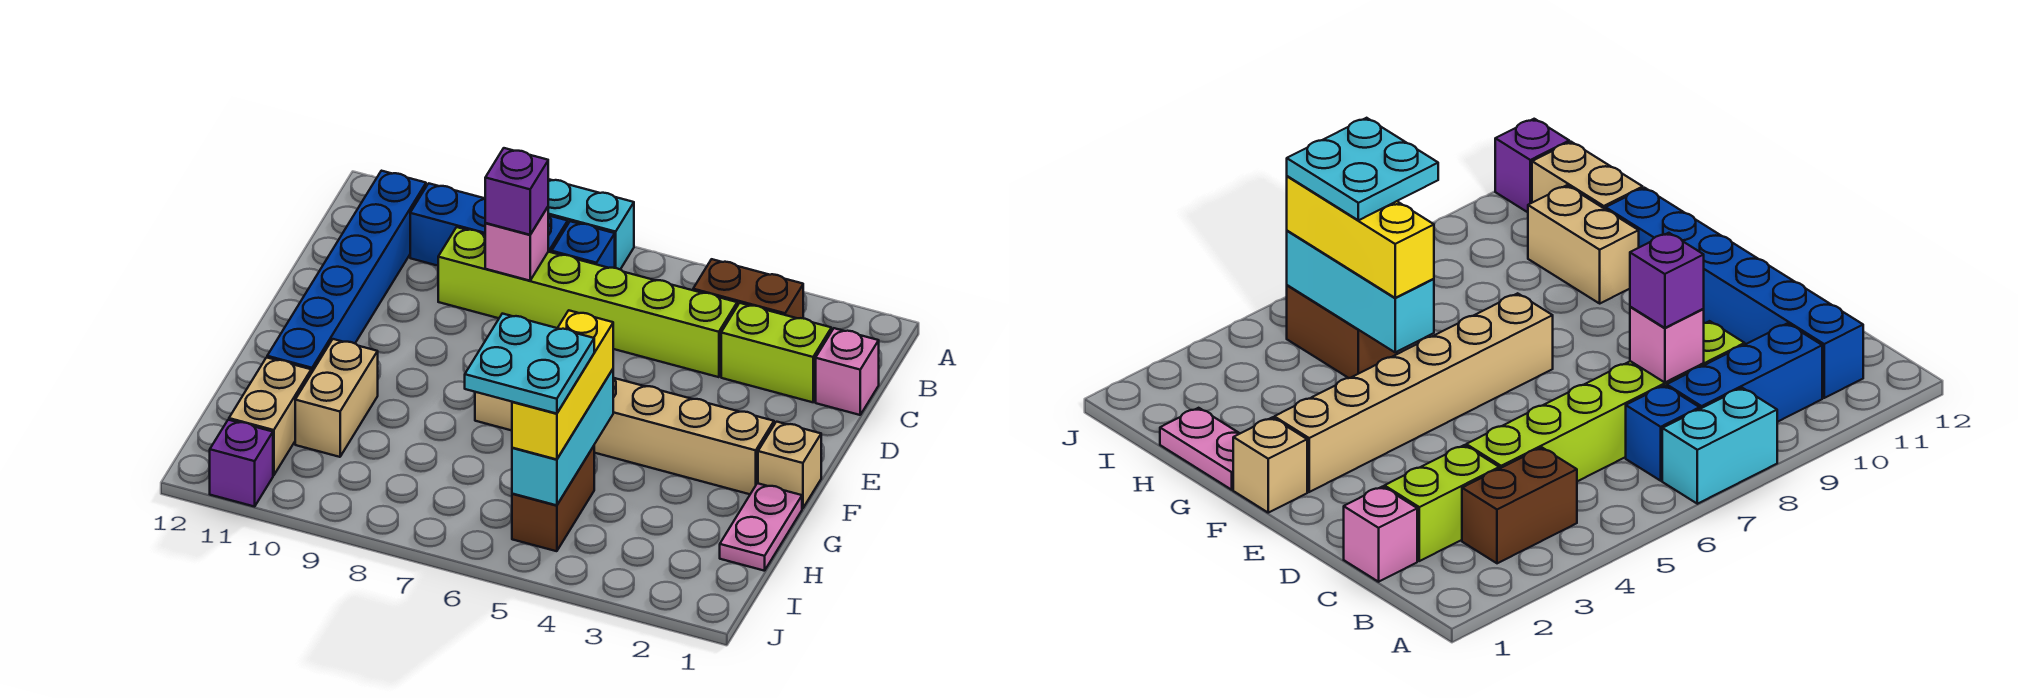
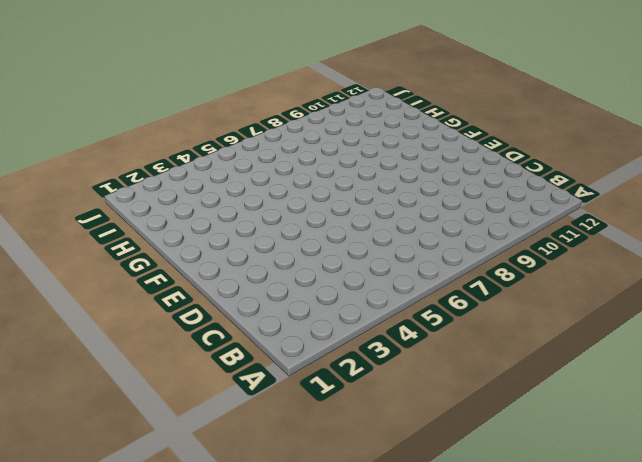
none -> cyan brick A7:A8 level 1
none -> brown brick B3:B4 level 1
none -> blue brick B7 level 1

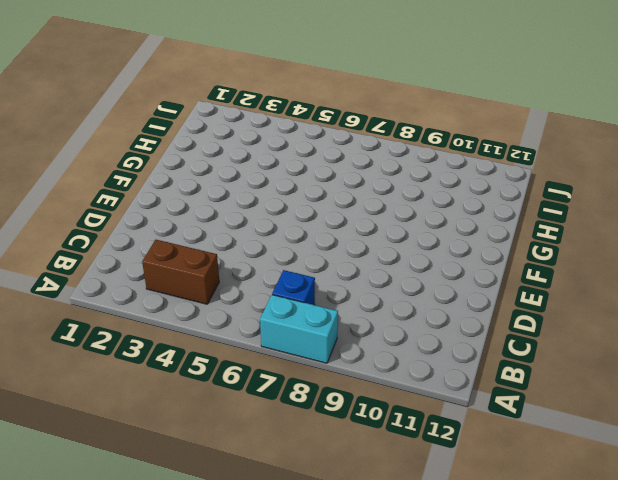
none -> blue brick B8:B10 level 1
none -> blue brick B11:G11 level 1
none -> pink brick C1 level 1

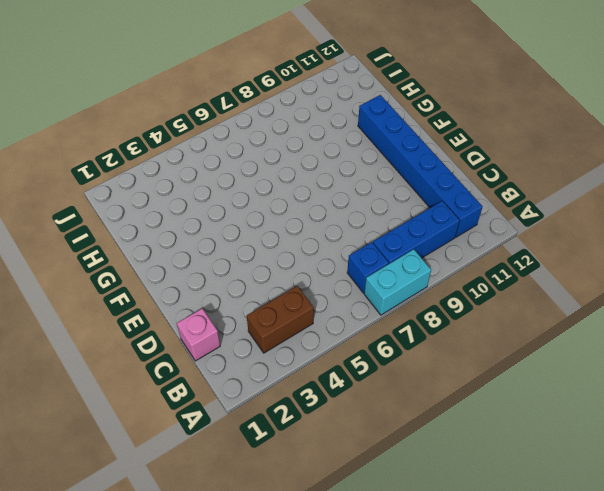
none -> lime brick C2:C3 level 1
none -> lime brick C4:C9 level 1
none -> tan brick F1 level 1

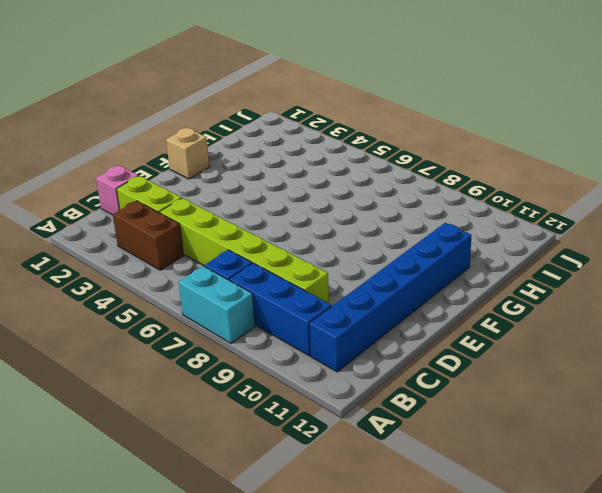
none -> tan brick F2:F7 level 1
none -> pink plate G1:H1 level 1
none -> tan brick G10:H10 level 1

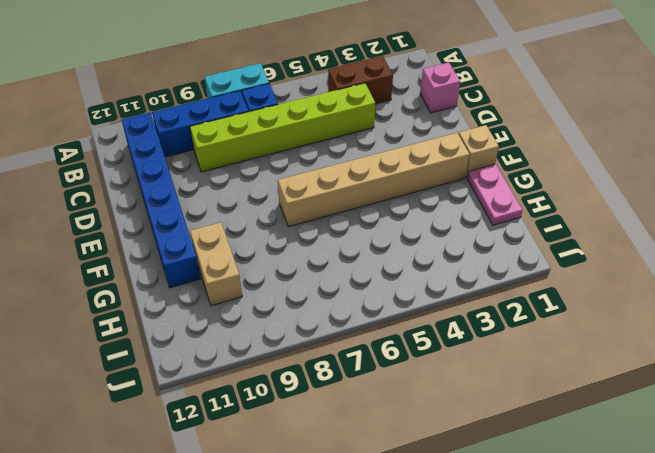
none -> lime brick C2:C3 level 1
none -> brown brick H5:I5 level 1
none -> tan brick H11:I11 level 1

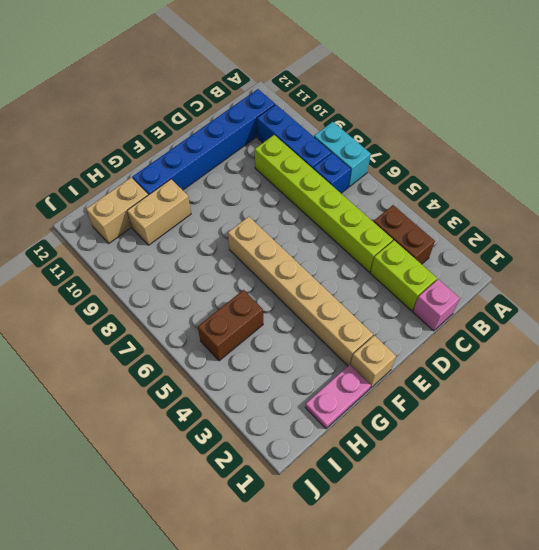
none -> purple brick J11 level 1
none -> pink brick C8 level 2
none -> cyan brick G5:I5 level 2

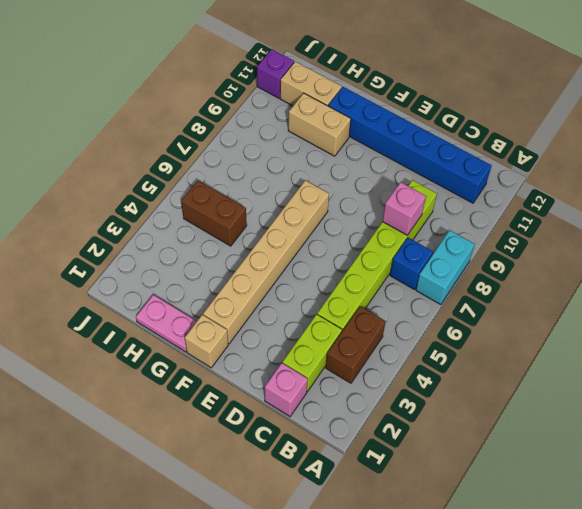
none -> blue brick B8:B10 level 1
none -> cyan brick G5:I5 level 2
none -> purple brick C8 level 3

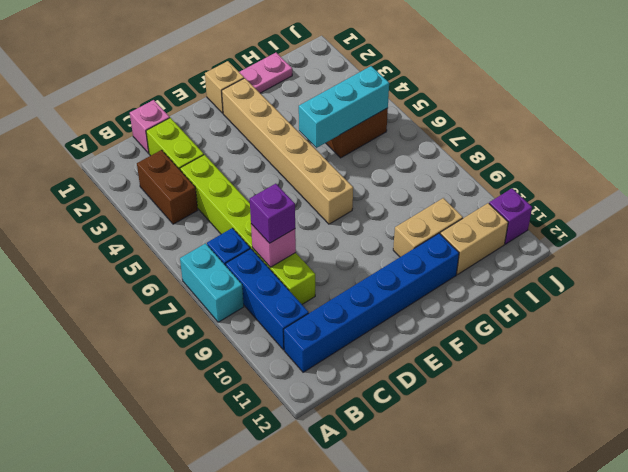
none -> yellow brick G5:I5 level 3
none -> cyan plate H5:I6 level 4

